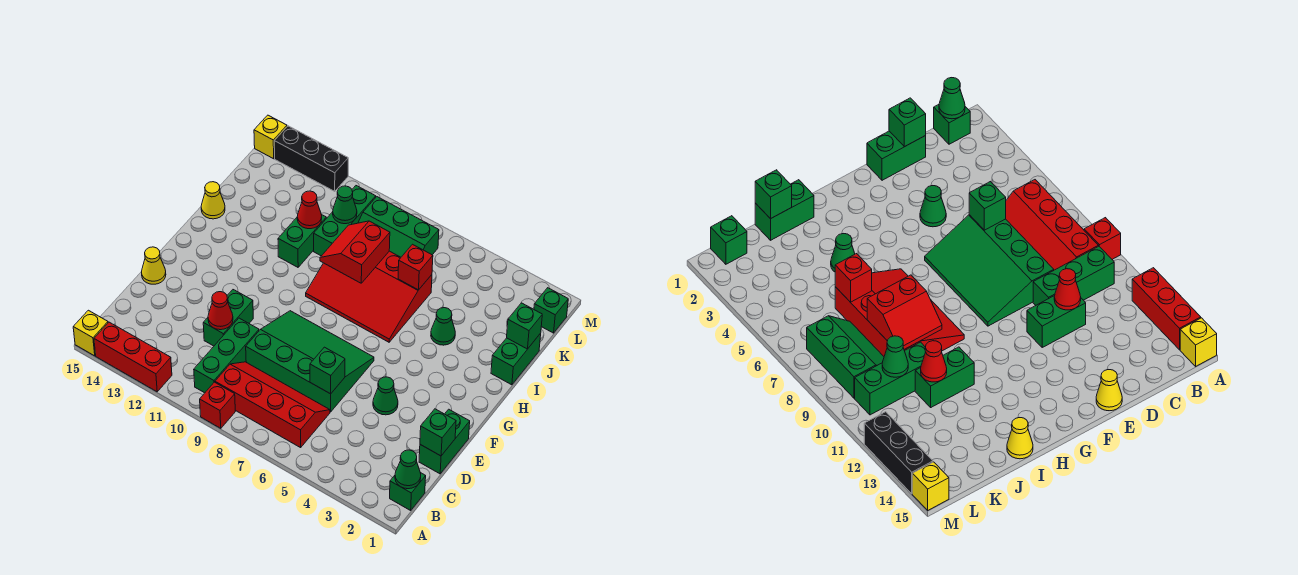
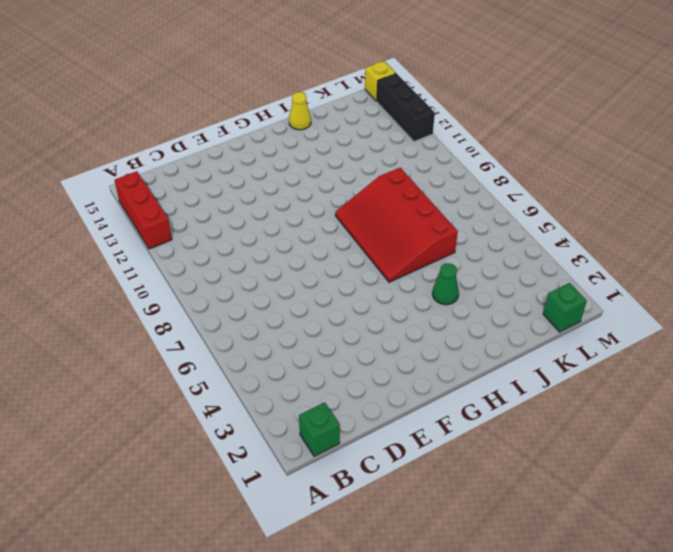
none -> red brick A9 level 1
none -> yellow brick A15 level 1
none -> red slope B6:C9 level 1 top B
none -> green brick B10:D10 level 1

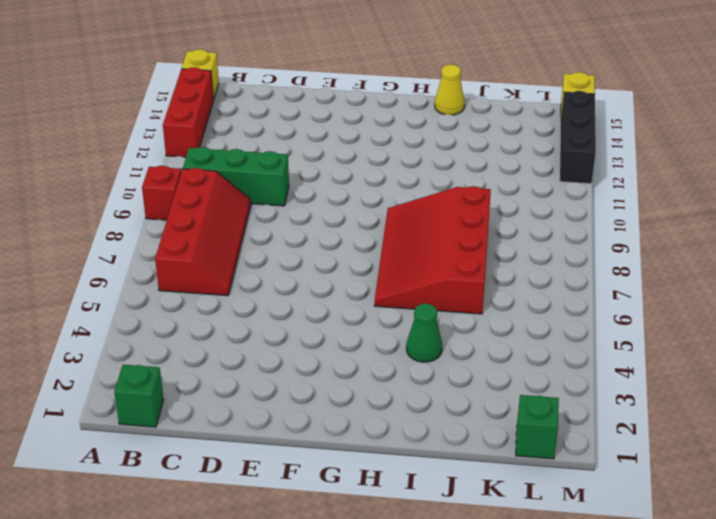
none -> green brick D1:E1 level 1
none -> green slope D6:F9 level 1 top D
none -> green brick D11:E11 level 1
none -> green cone E4 level 1

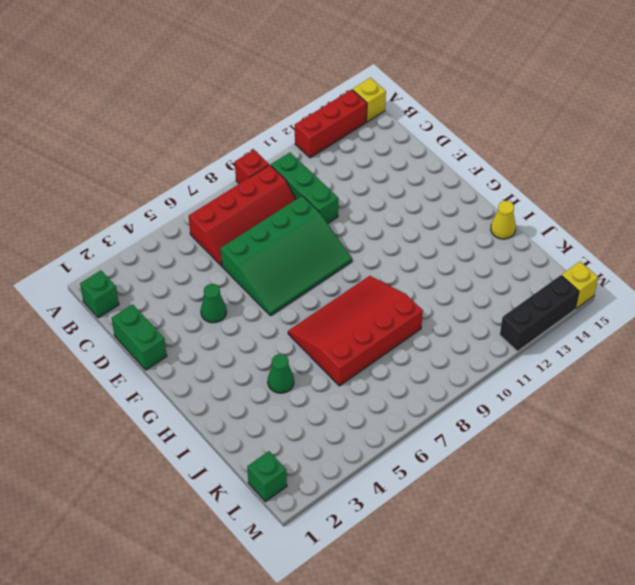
none -> green brick D11:E11 level 1
none -> yellow cone E15 level 1
none -> green brick I1:J1 level 1
none -> green brick I11:J11 level 1

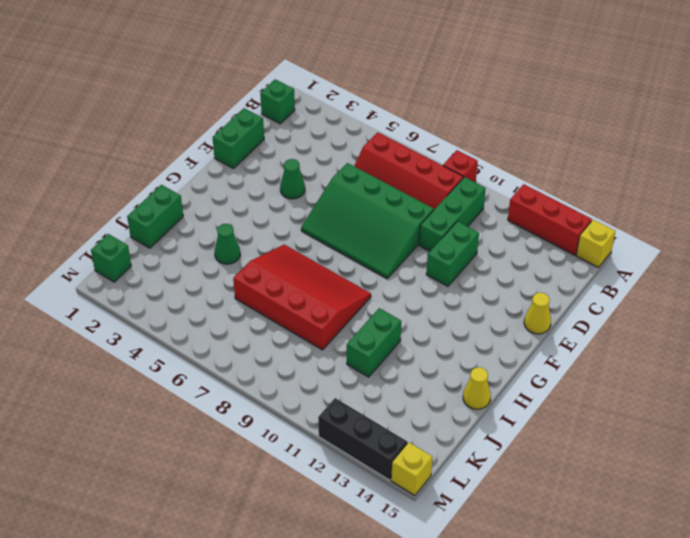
none -> green brick J10:L10 level 1
none -> green slope K7:L9 level 1 top L
none -> green cone B1 level 2
none -> green brick D1 level 2

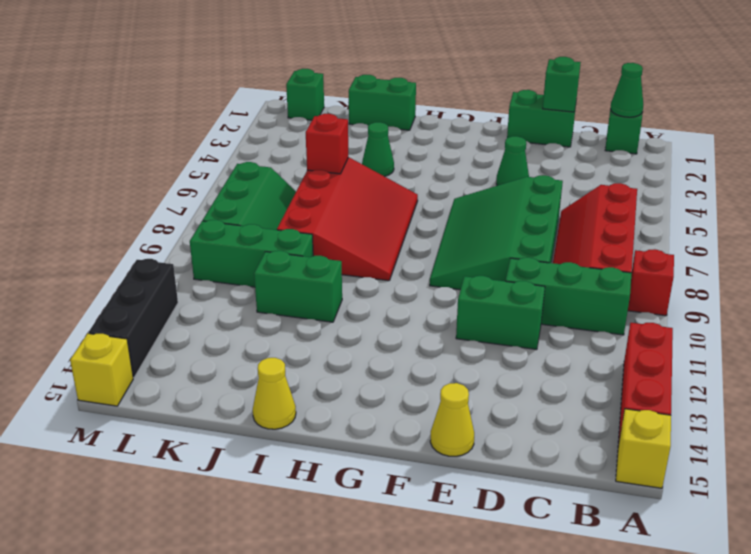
none -> green brick D6 level 2
none -> red cone D11 level 2
none -> red slope I8:J9 level 2 top 8
none -> green brick J1 level 2

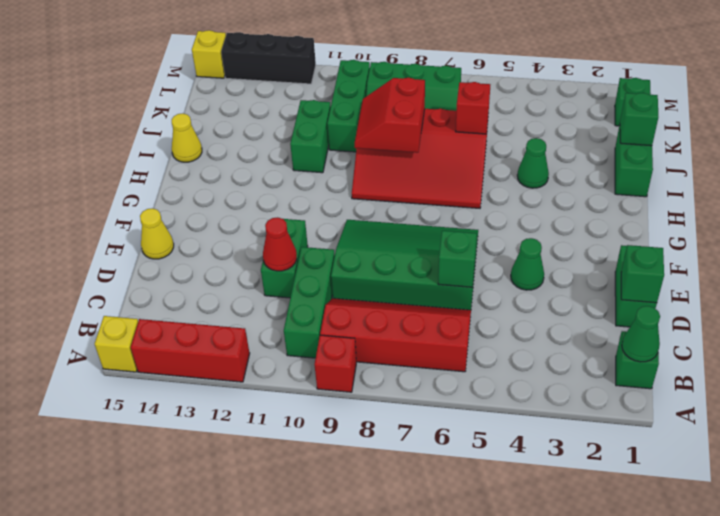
none -> red cone J11 level 2
none -> green cone K10 level 2

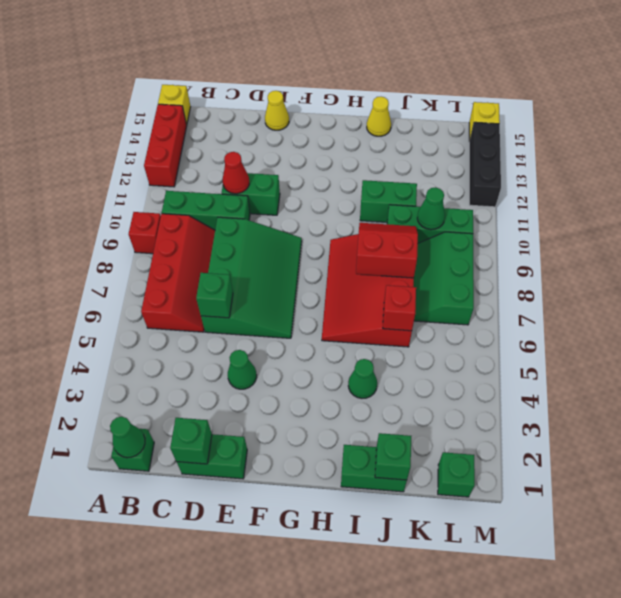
none -> red cone J11 level 2

